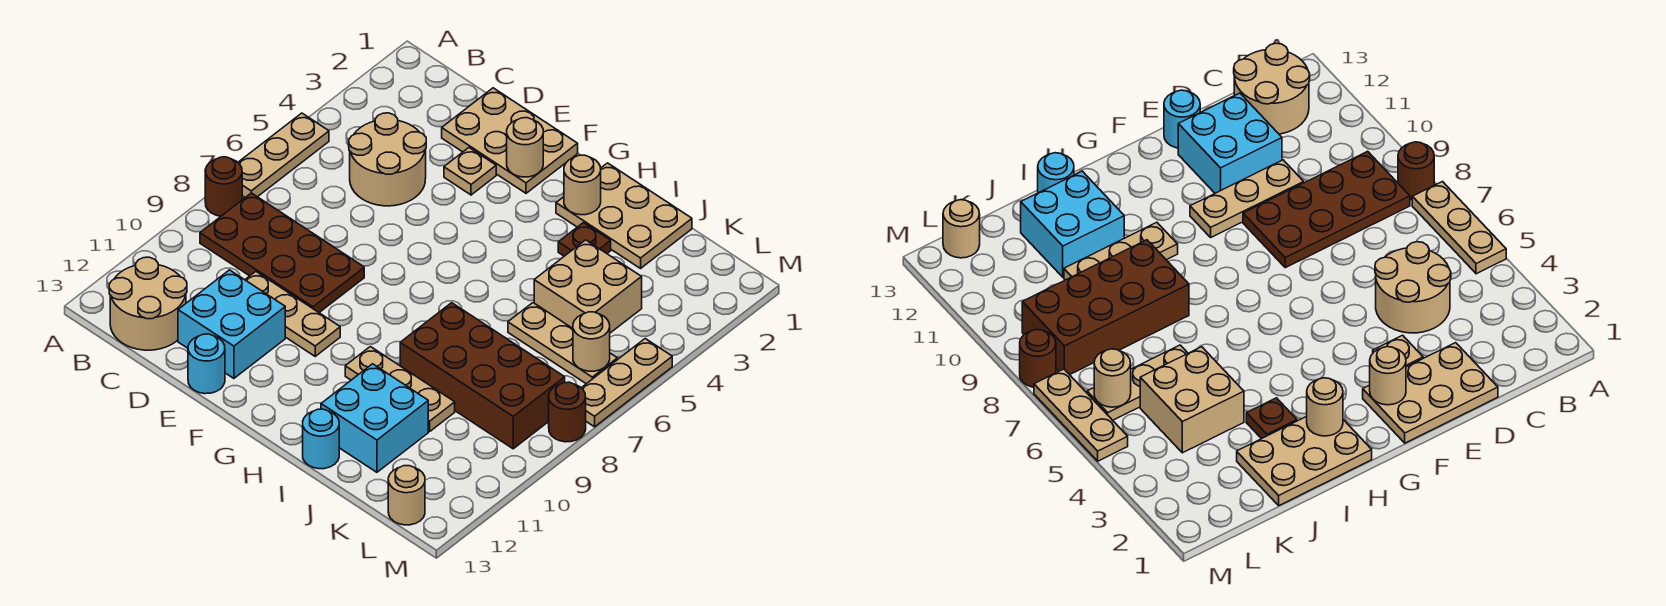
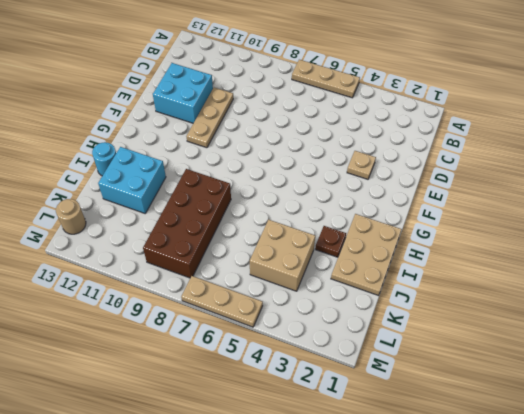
none -> brown round brick A8 level 1
none -> brown plate B8:E9 level 1
none -> tan round brick B12:C13 level 1

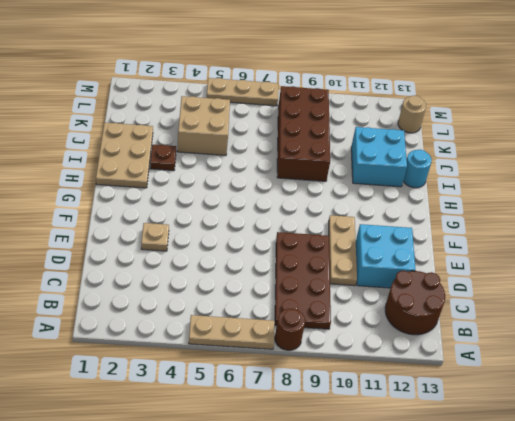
brown round brick B12:C13 level 1 -> tan round brick B12:C13 level 1
none -> tan round brick C4:D5 level 1
none -> tan plate D1:F2 level 1
none -> cyan round brick E13 level 1

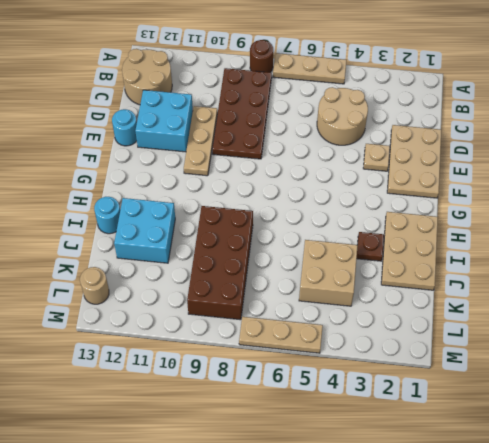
none -> tan plate H10:J10 level 1
none -> tan plate J6:L6 level 1
none -> brown round brick M8 level 1

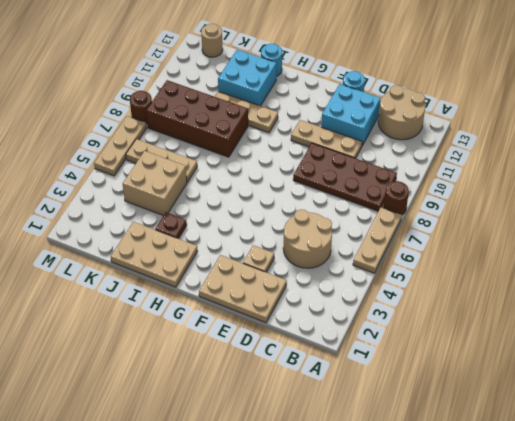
none -> tan round brick F2 level 2
none -> tan round brick H2 level 2
none -> tan round brick L6 level 2

